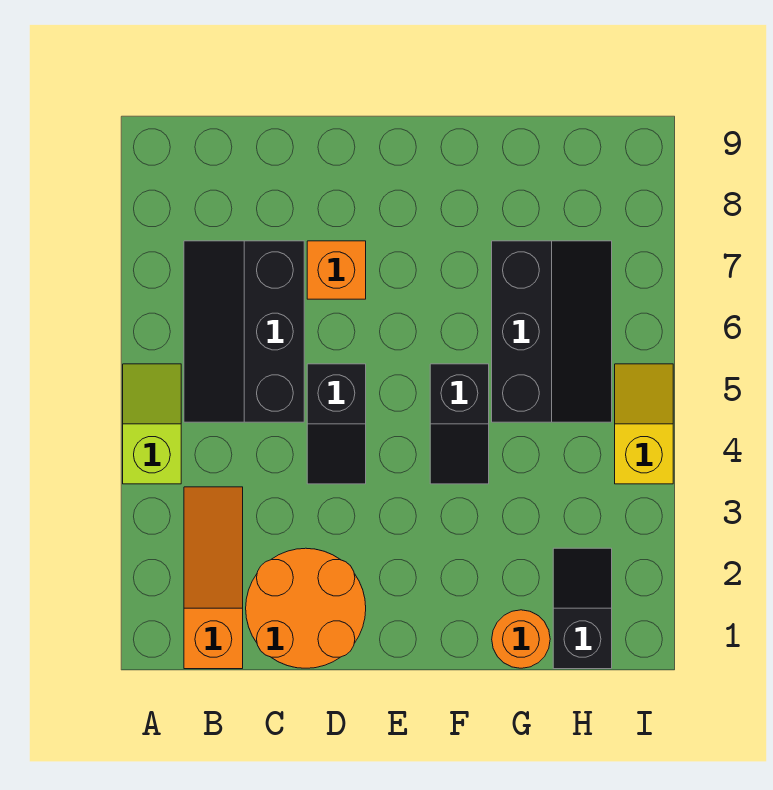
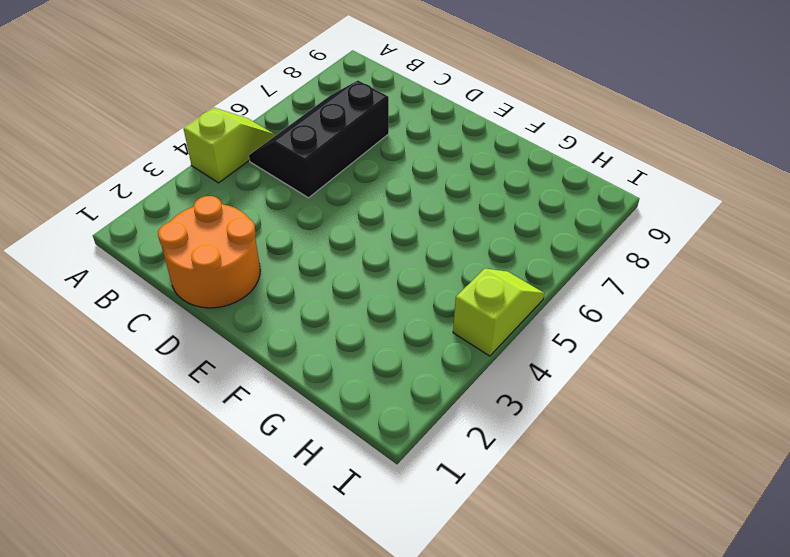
lime slope I4:I5 level 1 top 4 -> yellow slope I4:I5 level 1 top 4
none -> orange slope B1:B3 level 1 top 1
none -> black slope D4:D5 level 1 top 5

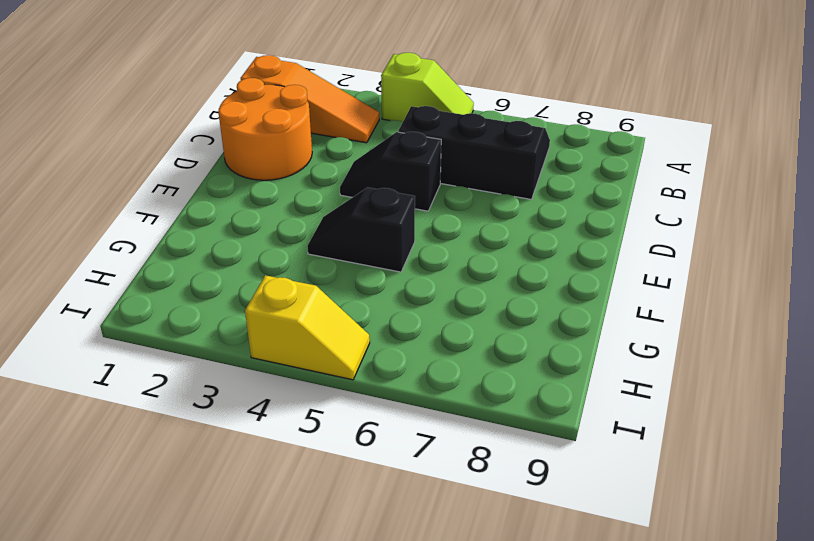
none -> orange brick D7 level 1
none -> orange round brick G1 level 1

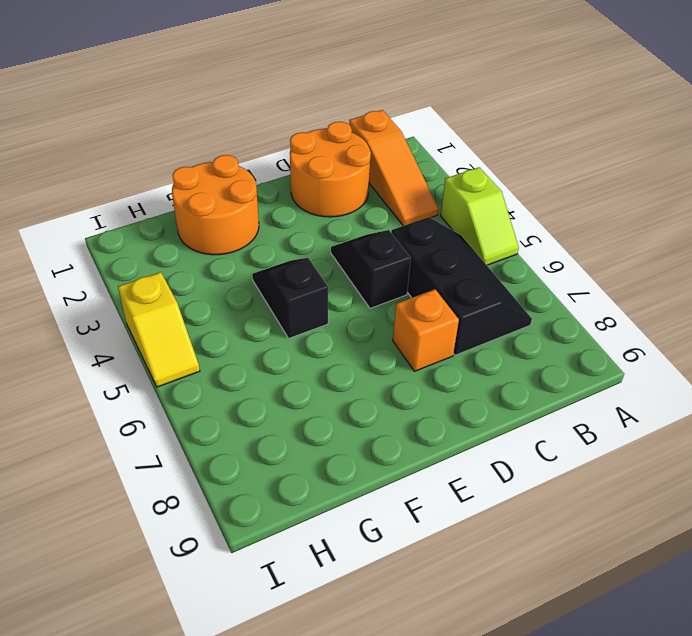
orange round brick F1:G2 level 1 -> orange round brick G1 level 1
none -> black slope G5:H7 level 1 top G
none -> black slope H1:H2 level 1 top 1

